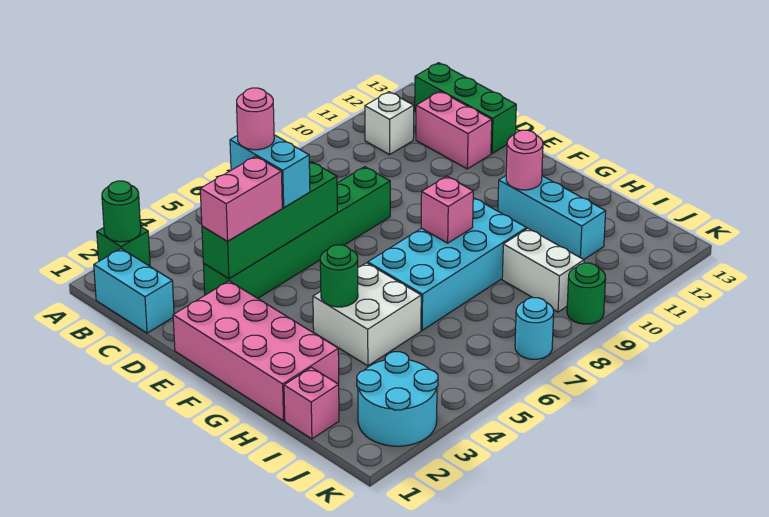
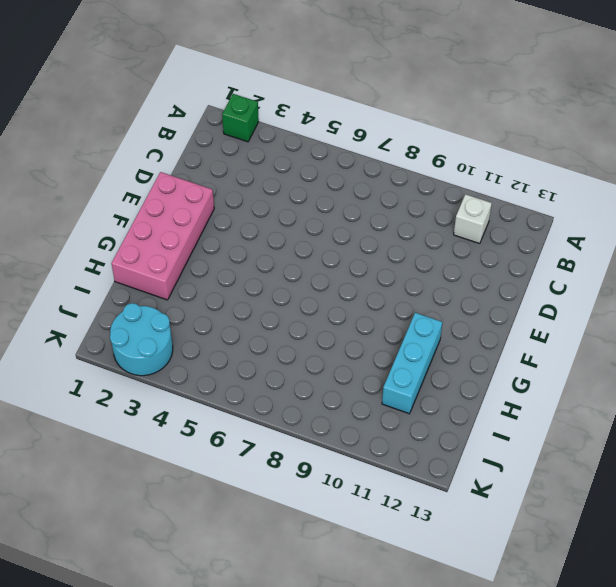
none -> cyan brick B1:C1 level 1
none -> green brick B13:D13 level 1
none -> pink brick C12:D12 level 1

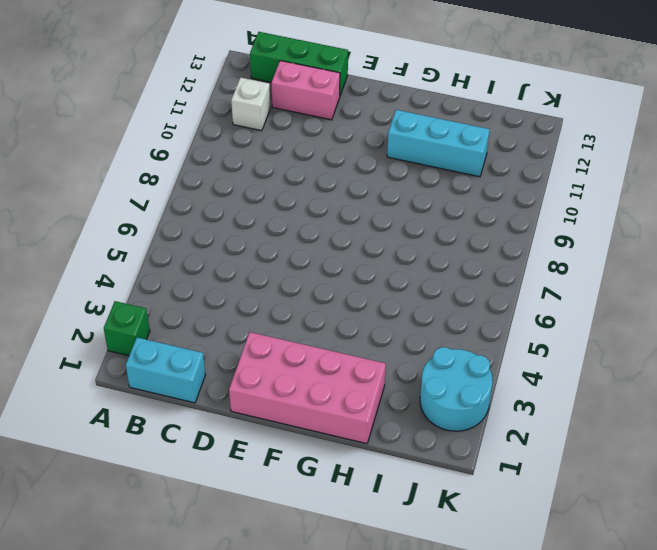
none -> green brick D3:D8 level 1
none -> white brick G4:H5 level 1
none -> cyan brick G6:H9 level 1

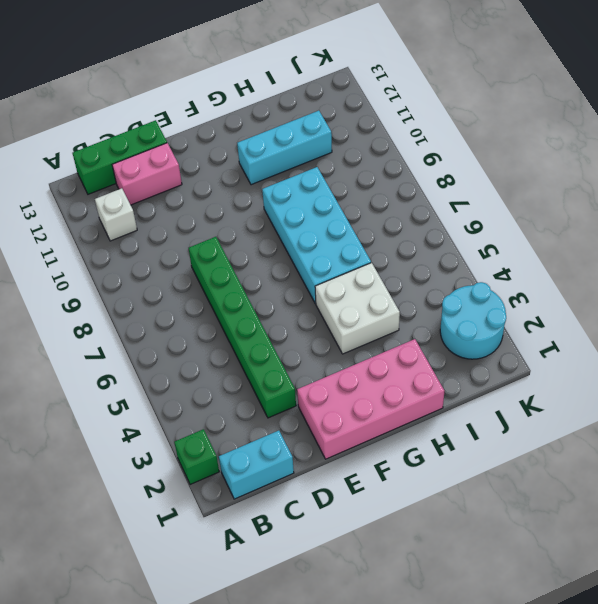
none -> pink brick I1 level 1
none -> white brick I9:J9 level 1
none -> cyan round brick K7 level 1

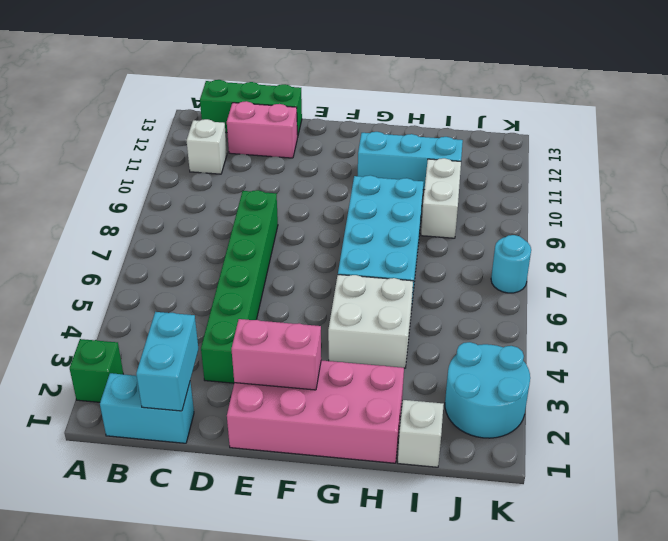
cyan brick C1:C2 level 2 -> cyan brick C5:D5 level 3
pink brick E2:F2 level 2 -> pink brick D3:D4 level 3
white brick I1 level 1 -> pink brick I1 level 1
white brick I9:I10 level 1 -> white brick I9:J9 level 1
none -> green round brick K9 level 1
none -> green round brick A2 level 2
none -> green brick D3:D6 level 2

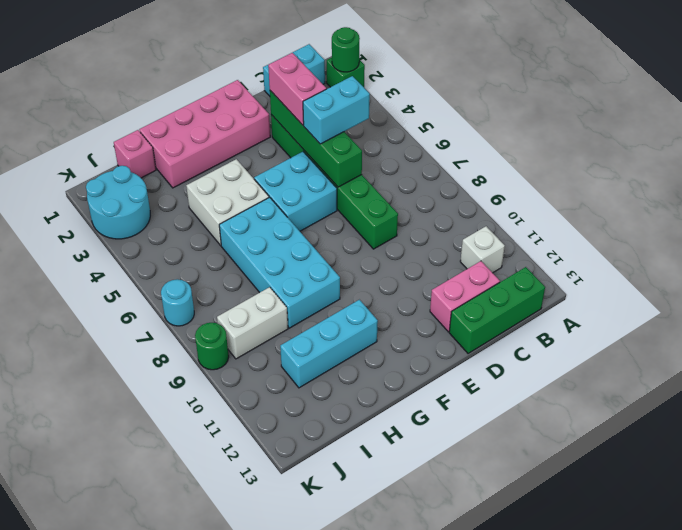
cyan brick E5:F6 level 1 -> none
none -> green round brick G4 level 2
none -> pink brick G8 level 2
none -> pink round brick G11 level 2

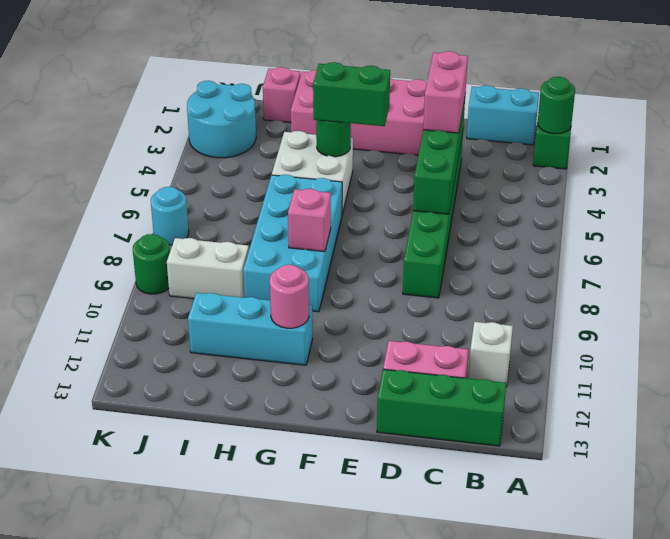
green brick F4:G4 level 3 -> none
none -> cyan brick C5:D5 level 3
none -> pink round brick C5 level 4

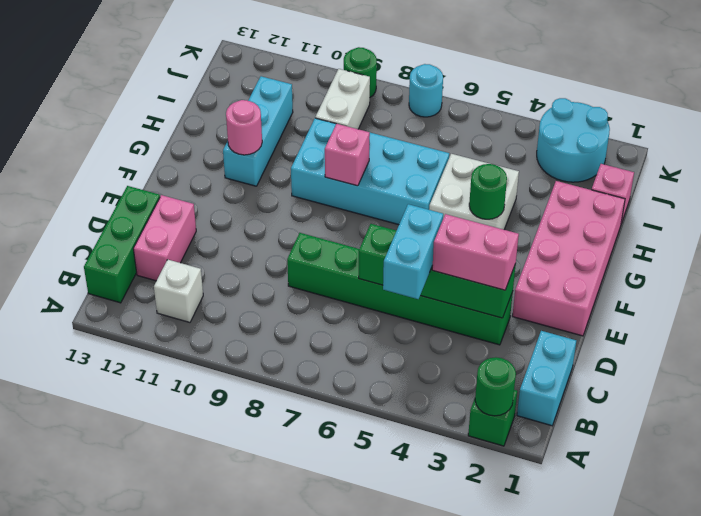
none -> pink round brick C5 level 4

